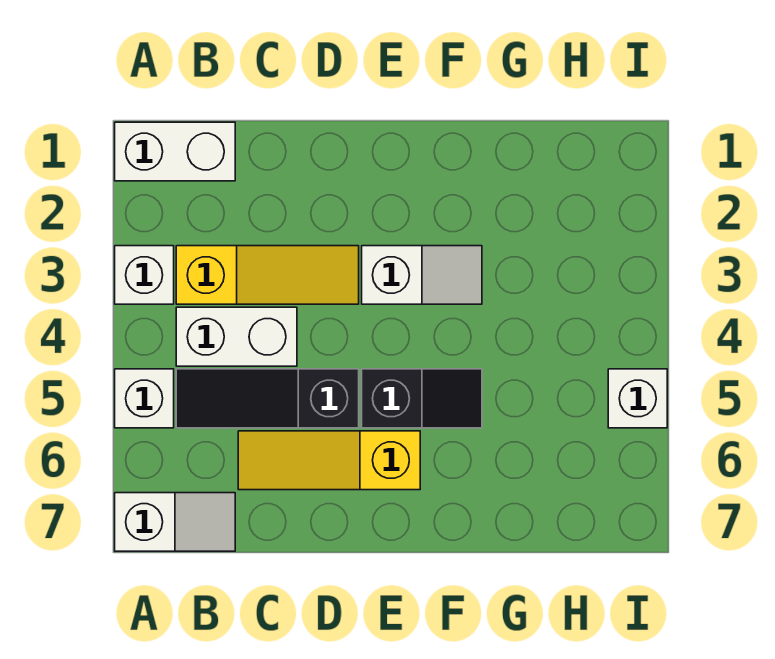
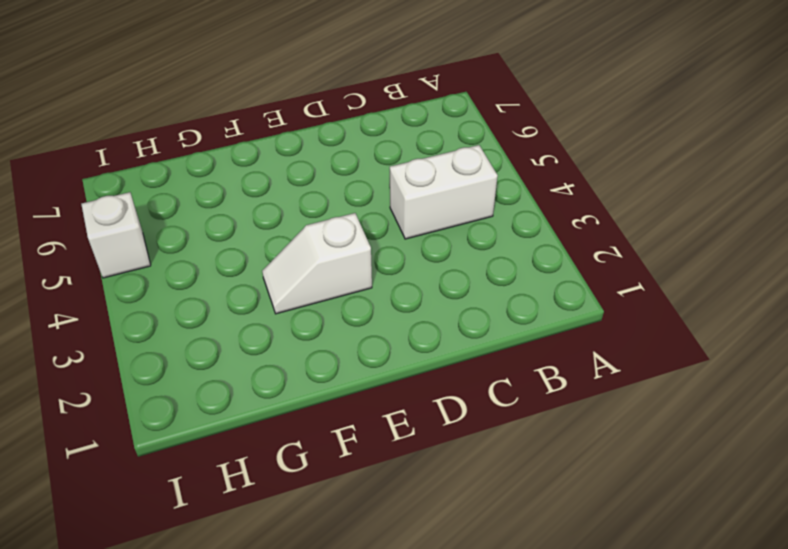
none -> white brick A1:B1 level 1
none -> white brick A3 level 1

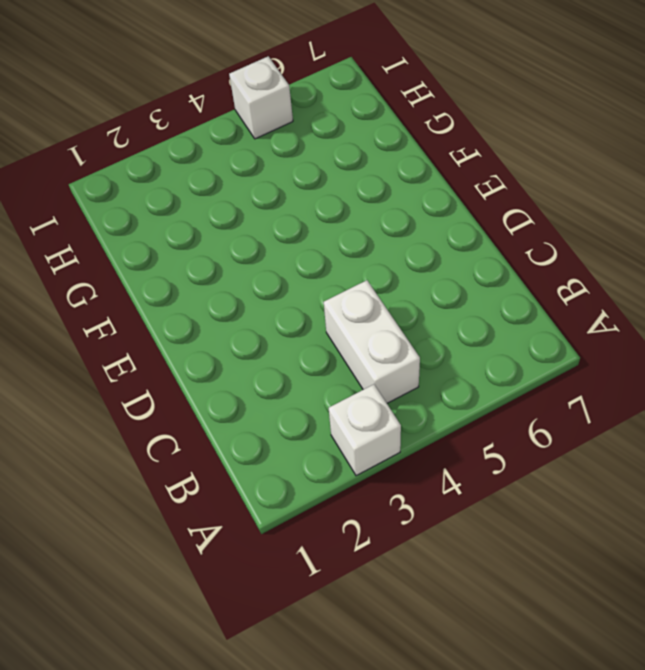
none -> white brick A1:B1 level 1
none -> white brick A5 level 1

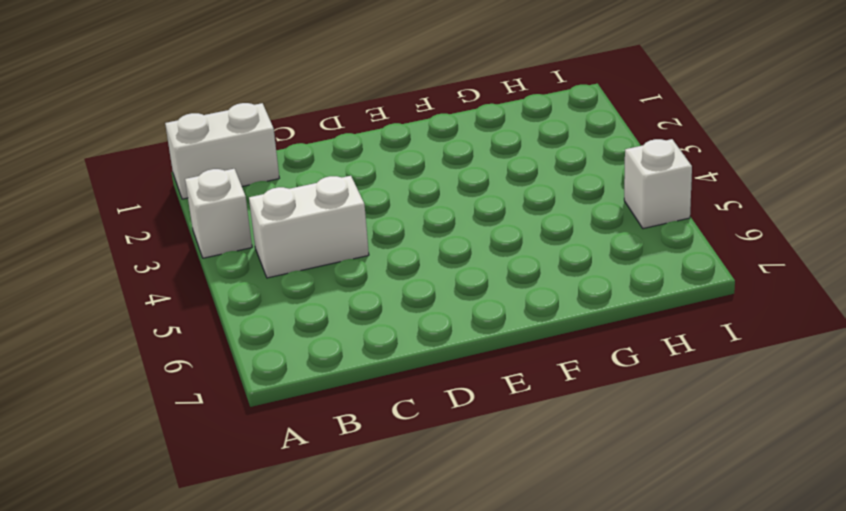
none -> white brick A5 level 1
none -> white slope A7:B7 level 1 top A

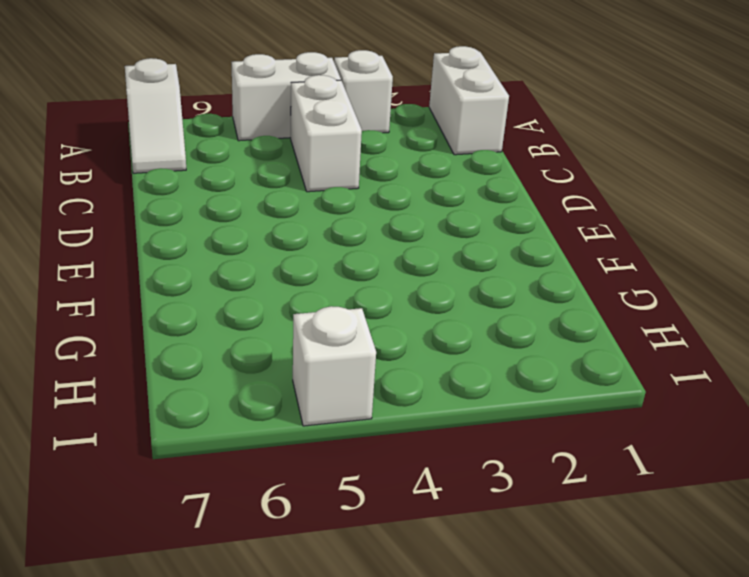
white brick A4:A5 level 1 -> white brick A5 level 1
none -> yellow slope B3:D3 level 1 top B
none -> black slope B5:D5 level 1 top D

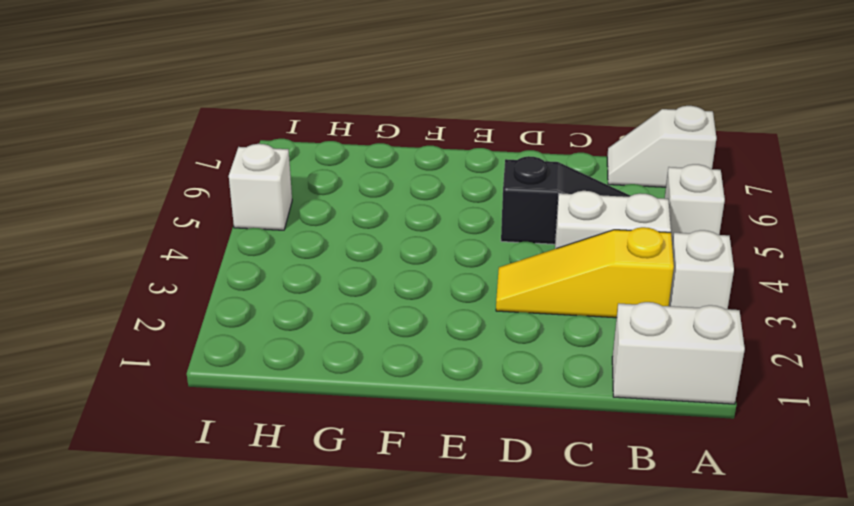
none -> yellow slope C6:E6 level 1 top E
none -> white slope E3:F3 level 1 top E

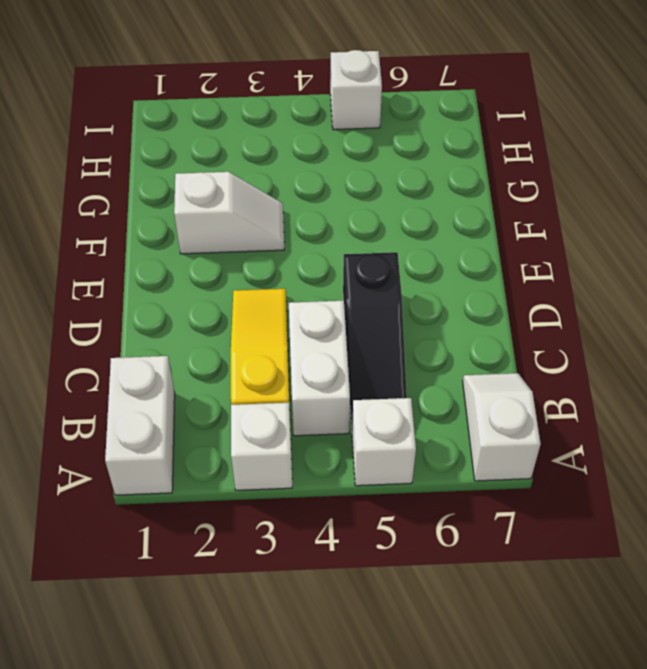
white slope F2:F3 level 1 top 2 -> white slope E3:F3 level 1 top E
none -> yellow slope C6:E6 level 1 top E
none -> black slope E5:F5 level 1 top E

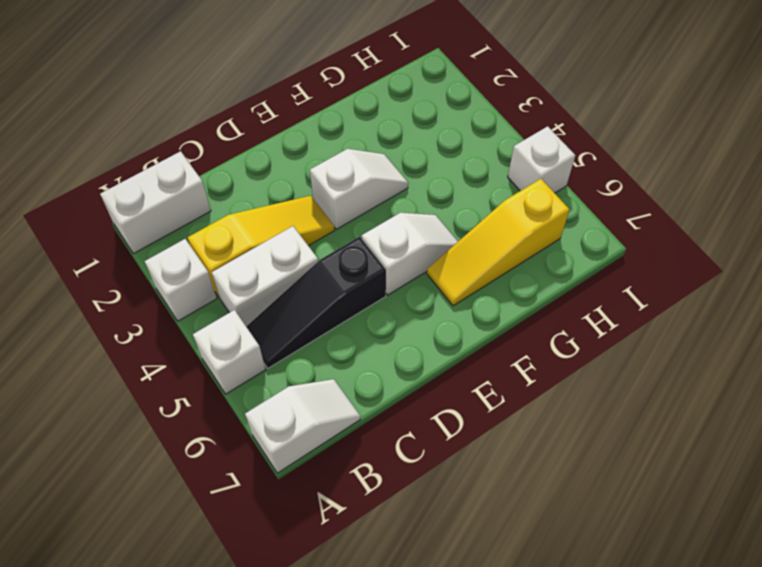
white slope E5:F5 level 1 top E -> black slope E5:F5 level 1 top E
yellow slope F6:H6 level 1 top H -> yellow slope C6:E6 level 1 top E

